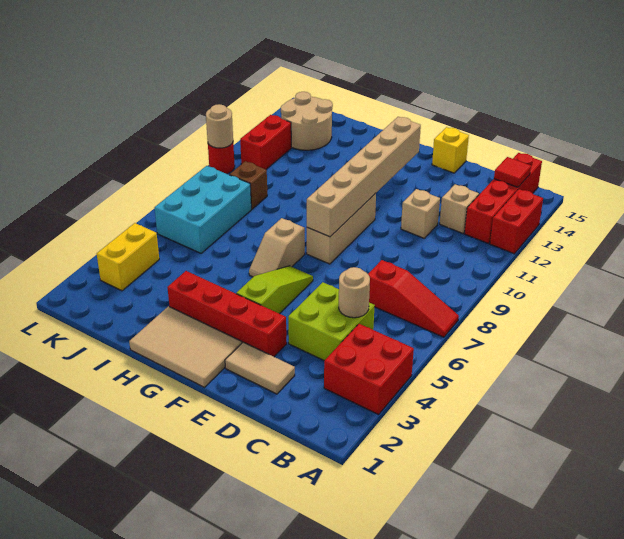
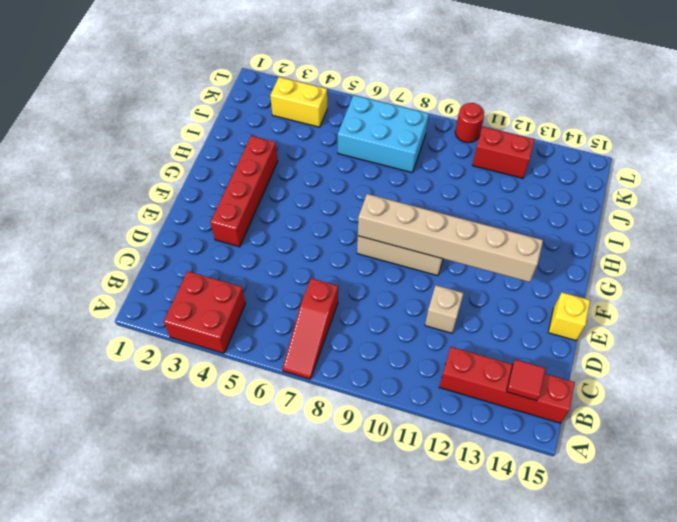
none -> red brick A12:A13 level 1
none -> lime brick C4:D5 level 1
none -> tan brick C12 level 1

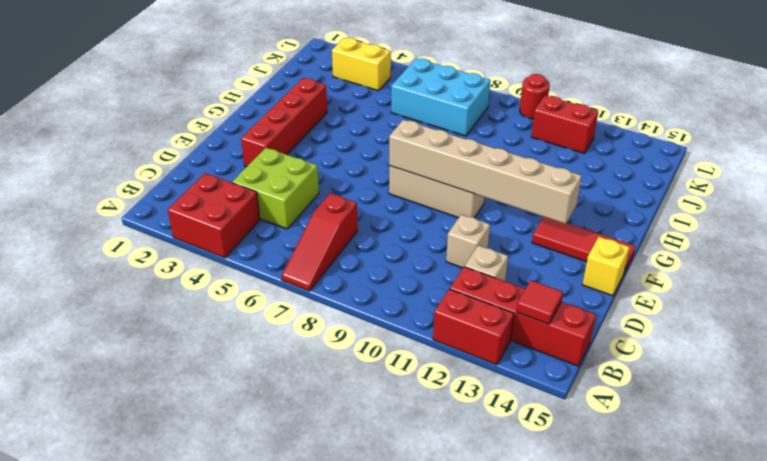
red tile F13:F15 level 1 -> none
none -> tan tile D2:E2 level 1
none -> tan tile F1:H2 level 1
none -> lime slope F4:F6 level 1 top 4

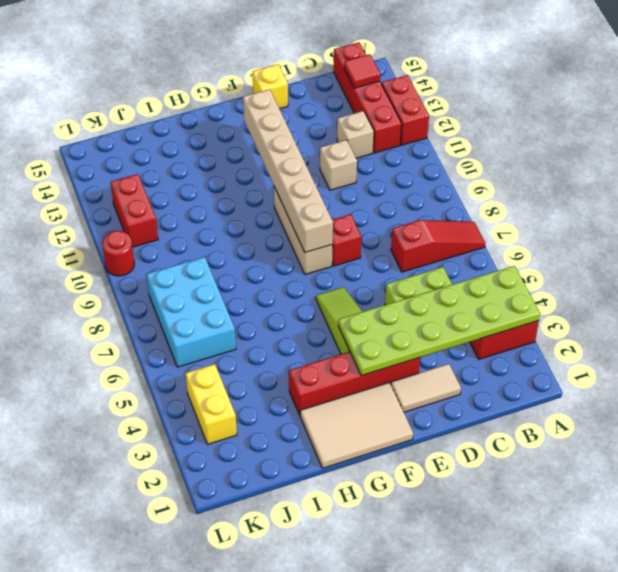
lime plate A3:F4 level 2 -> none
red brick E8 level 1 -> none
none -> tan slope G6:G7 level 1 top 7
none -> brown brick J9 level 1
none -> tan round brick J13:K14 level 1

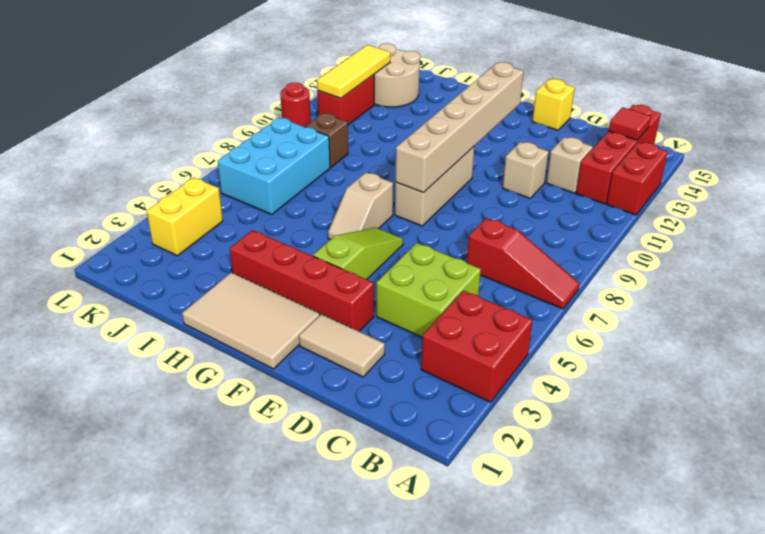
yellow tile K11:K13 level 2 -> none
none -> tan round brick C5 level 2
none -> tan round brick L10 level 2

